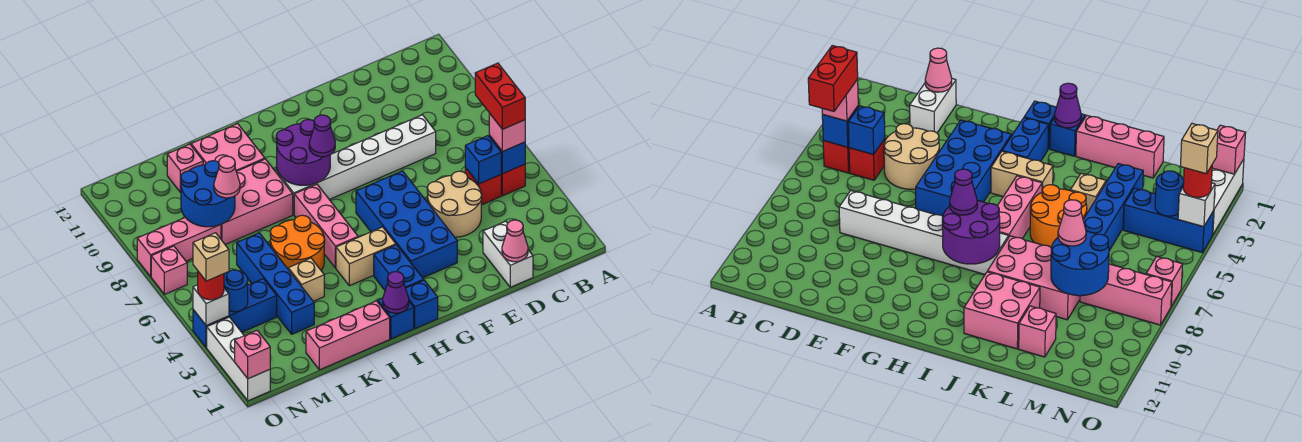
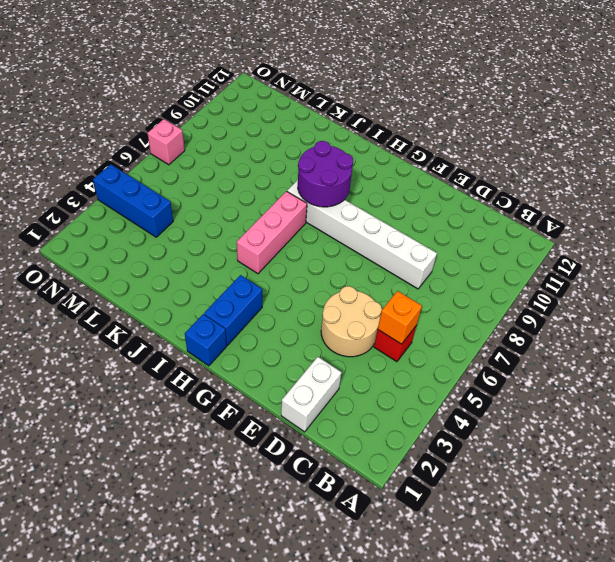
orange brick C5 level 2 -> blue brick C5 level 2
none -> red brick B5 level 1
none -> blue brick F3:G6 level 1
none -> tan brick H4:I4 level 1
none -> blue brick I1 level 1

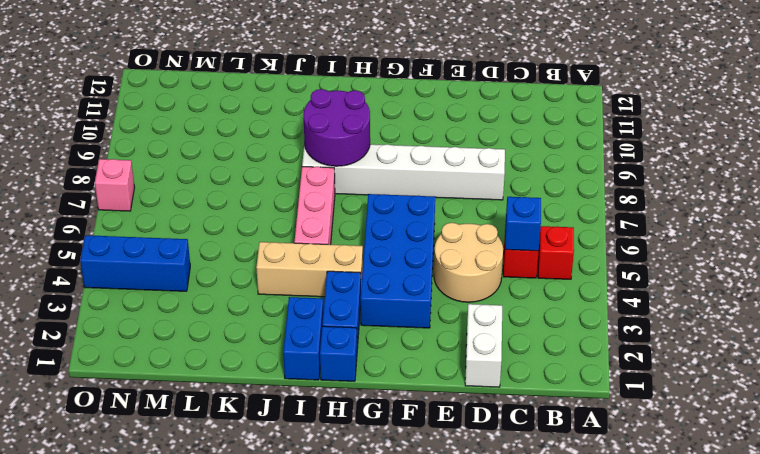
tan brick H4:J4 level 1 -> tan brick H4:I4 level 1
blue brick I1:I2 level 1 -> blue brick I1 level 1
none -> pink brick J1:L1 level 1
none -> orange round brick J5:K6 level 1
none -> pink brick J8:L9 level 1
none -> pink brick J10:K11 level 1

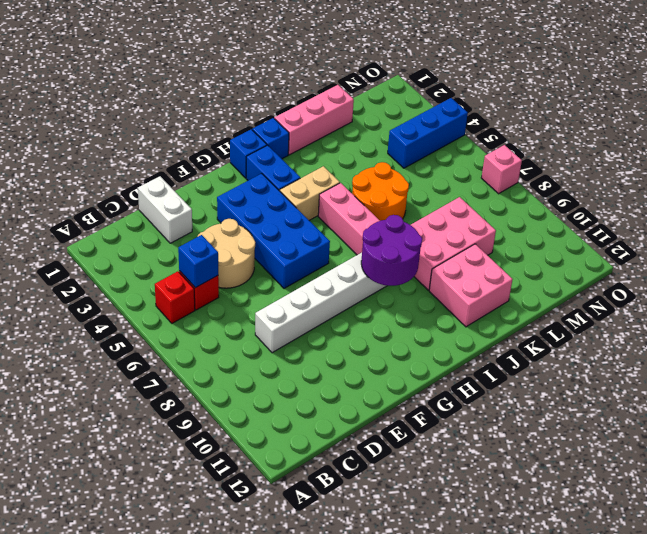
none -> tan brick K4 level 1
none -> blue brick L3:L6 level 1
none -> pink brick L11 level 1
none -> pink brick M8:O8 level 1

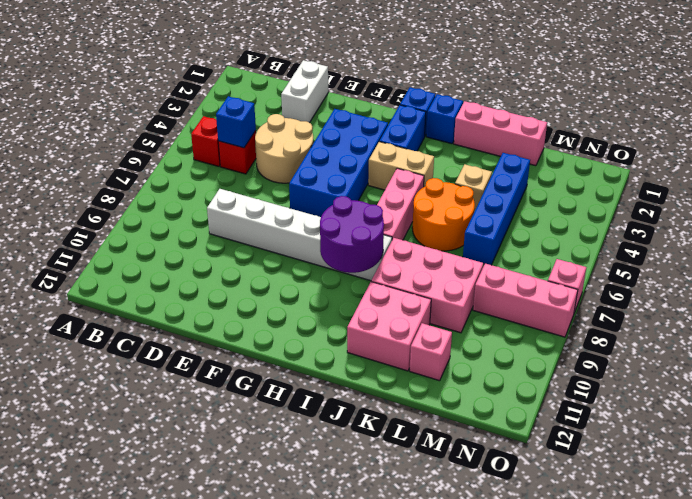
none -> blue brick M4:O4 level 1
none -> white brick O1:O3 level 1
none -> blue brick B5 level 2
none -> pink cone D1 level 2

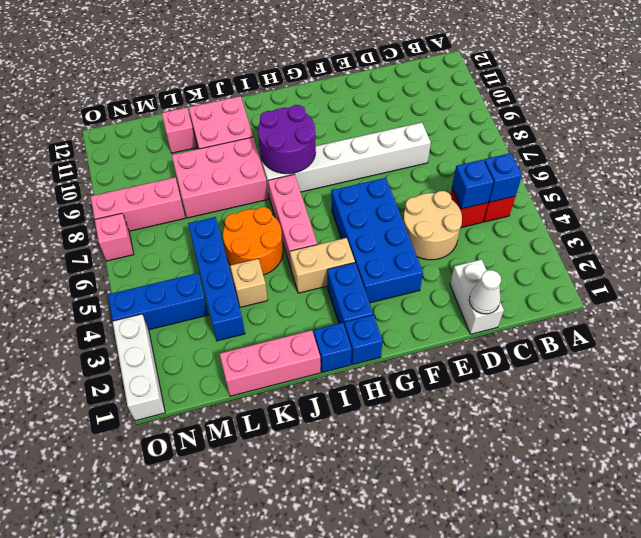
white cone D1 level 2 -> pink cone D1 level 2
none -> purple cone I1 level 2
none -> blue round brick L8:M9 level 2
none -> blue round brick N4 level 2
none -> pink brick O1 level 2

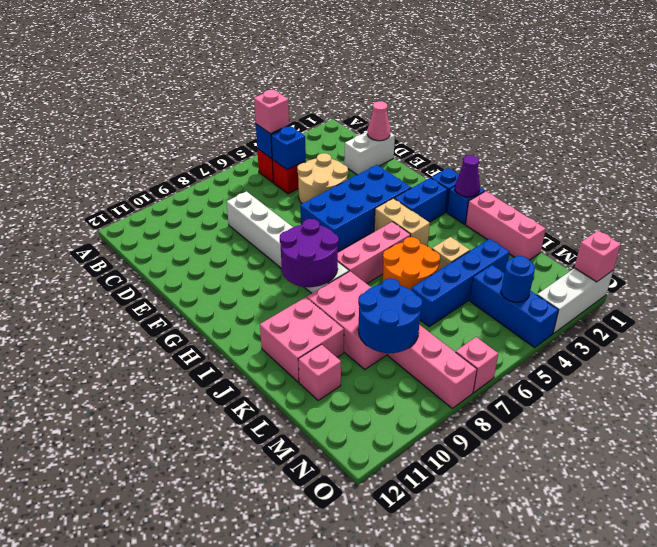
none -> white brick O4 level 2
none -> purple cone H8 level 3
none -> pink cone L8 level 3
none -> red round brick O4 level 3

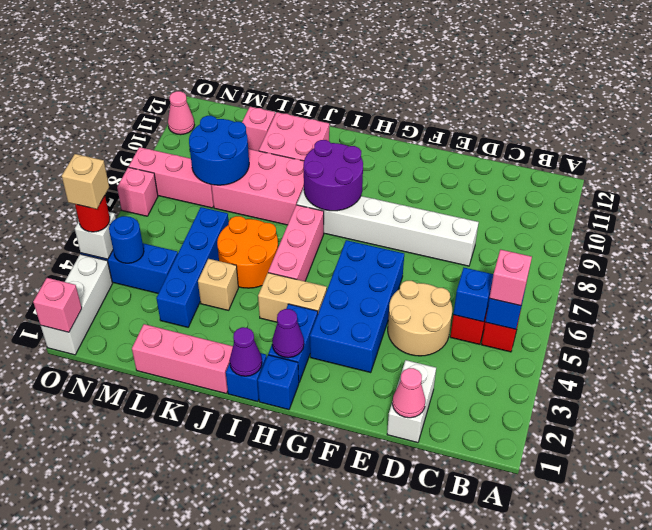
purple cone H2 level 2 -> purple cone H8 level 3
pink cone O11 level 1 -> pink cone L8 level 3
none -> red brick B5:B6 level 4

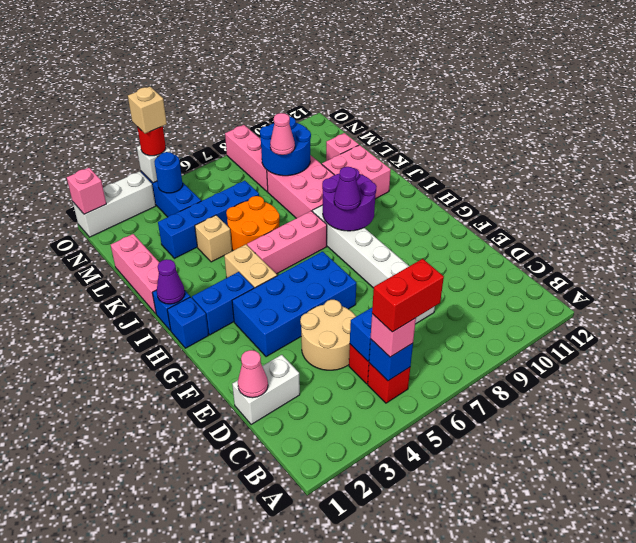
none -> pink brick O7 level 1

